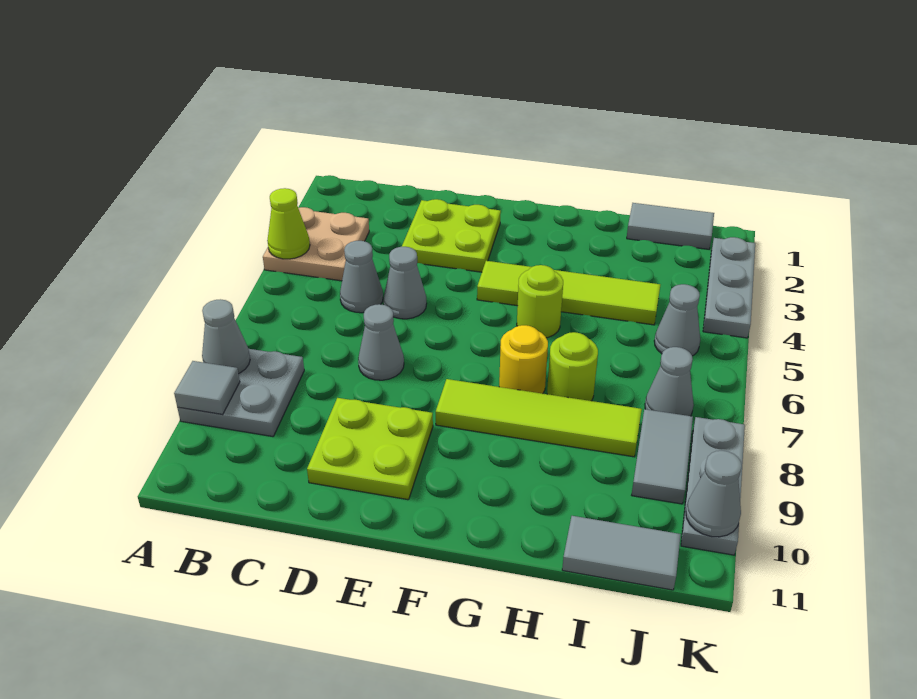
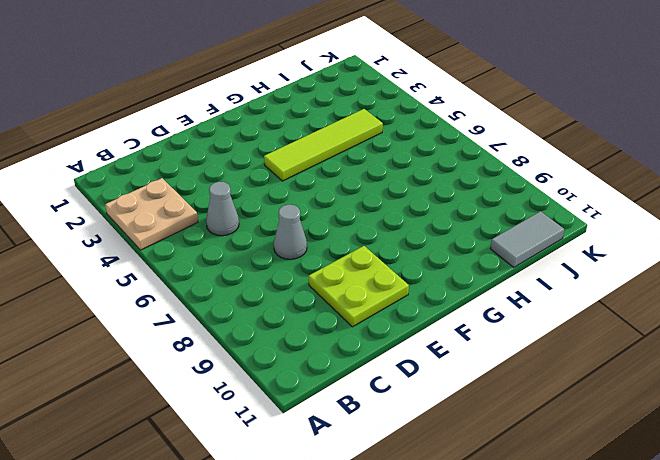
none -> grey plate A8:B9 level 1
none -> lime plate D2:E3 level 1
none -> grey cone D5 level 1

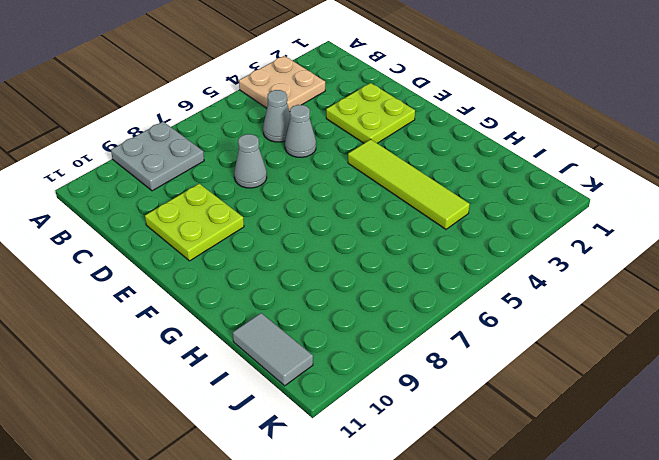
none -> lime tile F8:I8 level 1
none -> lime round brick G5 level 1
none -> yellow round brick G7 level 1

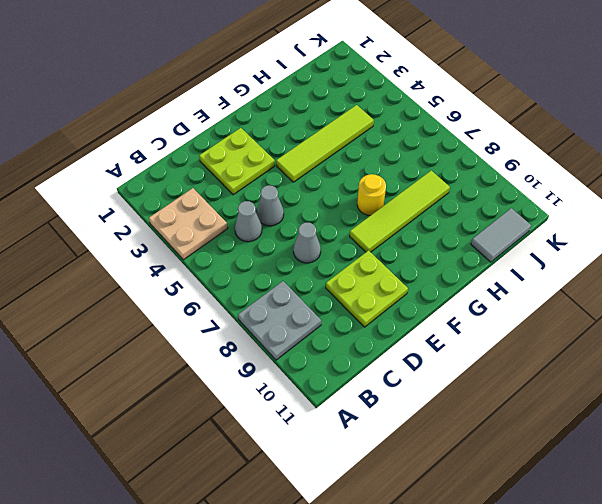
none -> lime round brick G5 level 1
none -> lime round brick H7 level 1
none -> grey tile I1:J1 level 1

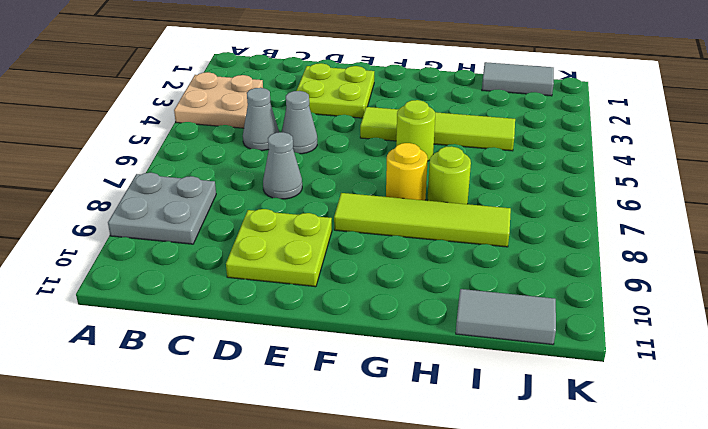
none -> grey cone J5 level 1
none -> grey cone J7 level 1
none -> grey tile J8:J9 level 1

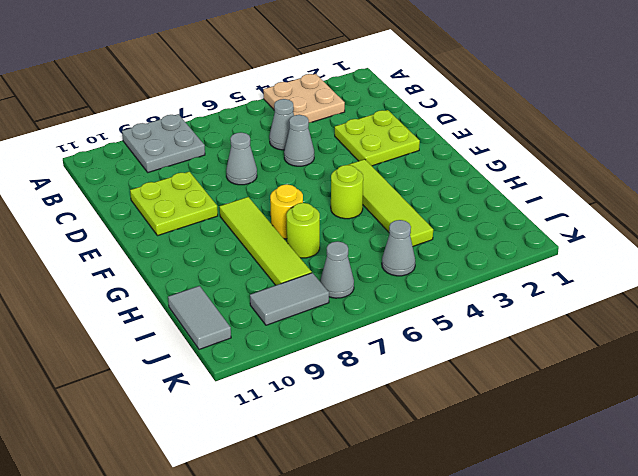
none -> grey tile I1:J1 level 1
none -> grey plate K2:K4 level 1
none -> grey plate K8:K10 level 1

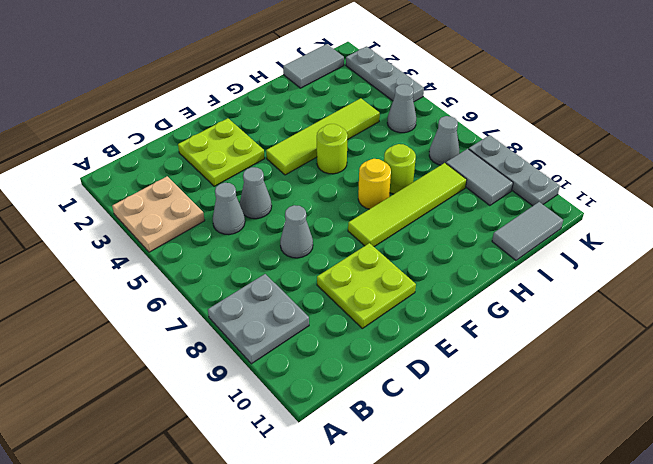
none -> lime cone A4 level 2
none -> grey cone A8 level 2
none -> grey tile A9 level 2

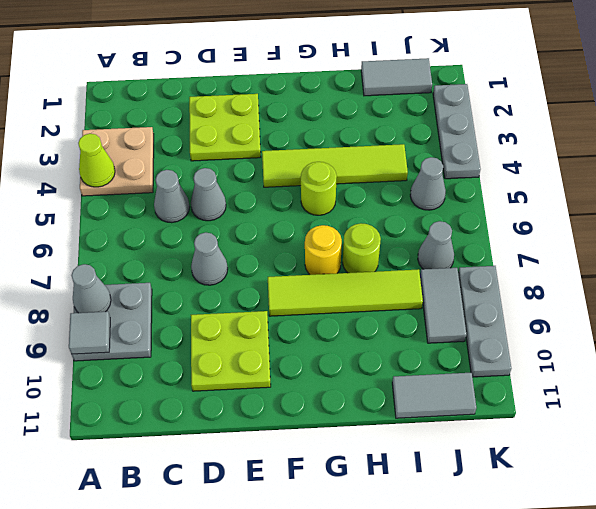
none -> grey cone K10 level 2

